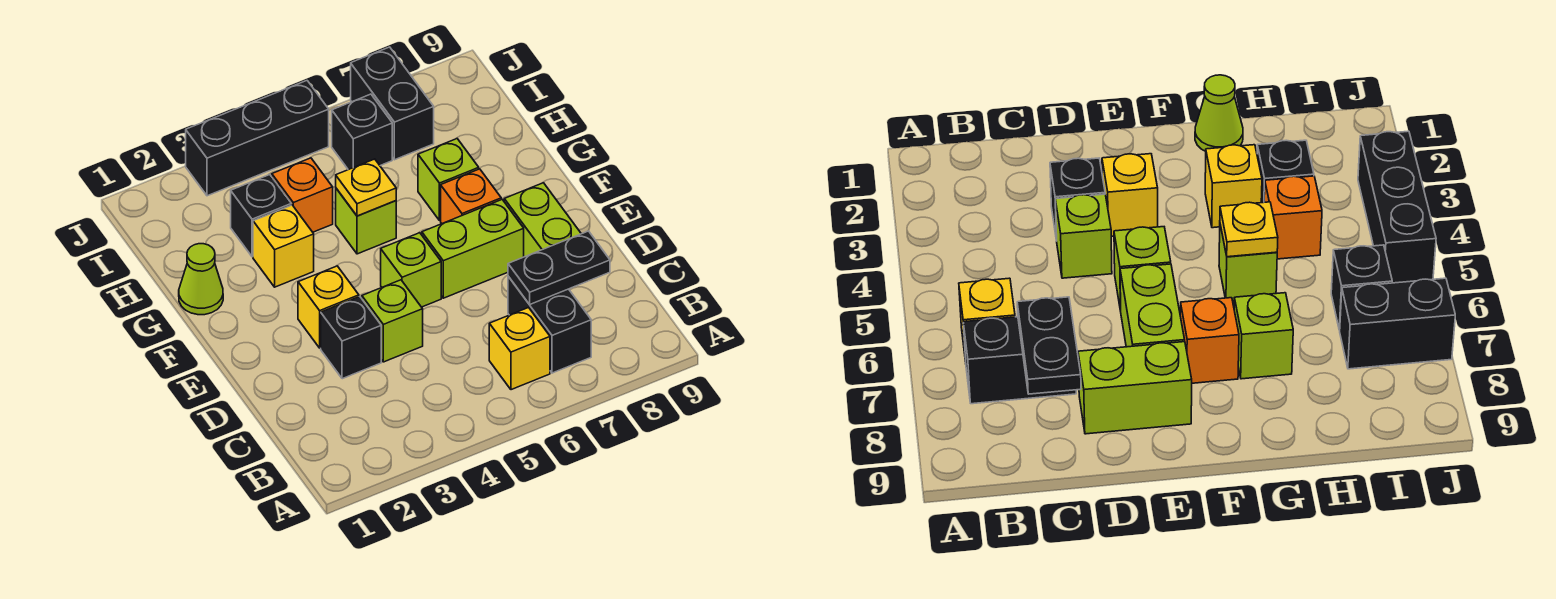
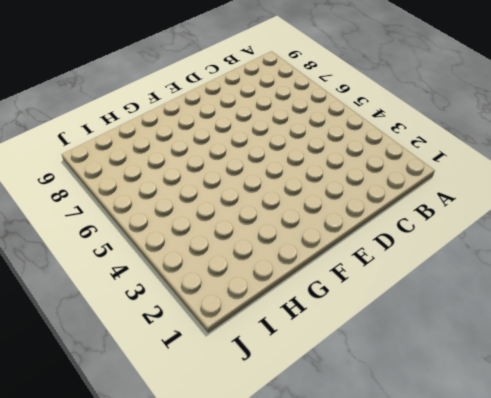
none -> yellow brick B6 level 1
none -> black brick B7:C7 level 1
none -> black brick D3 level 1

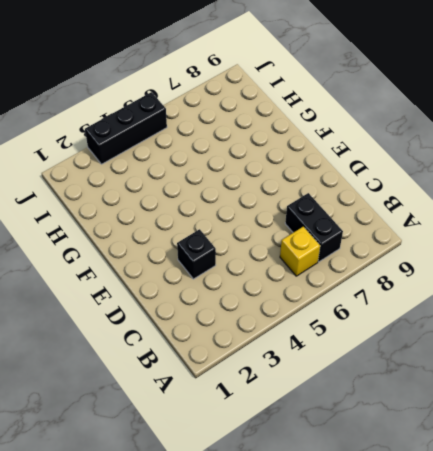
none -> lime brick D4 level 1
none -> lime brick D8:E8 level 1
none -> yellow brick E3 level 1

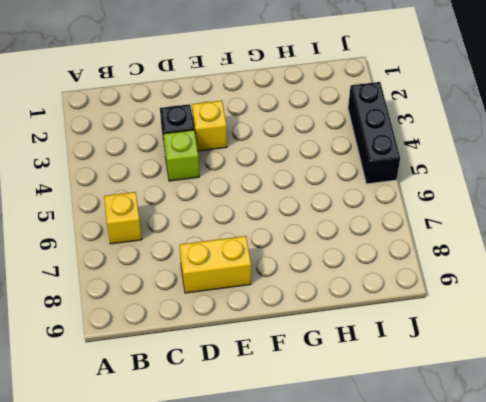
yellow brick D8:E8 level 1 -> lime brick D8:E8 level 1
none -> black brick B7:C7 level 1
none -> lime brick E5 level 1
none -> lime brick E6:E7 level 1

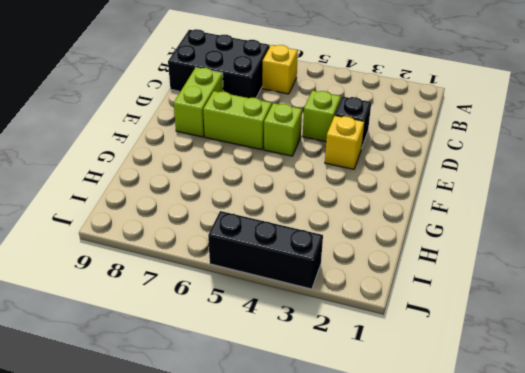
black brick B7:C9 level 1 -> black brick B7:C7 level 1
none -> orange brick F7 level 1
none -> lime cone G1 level 1
none -> yellow brick G3 level 1

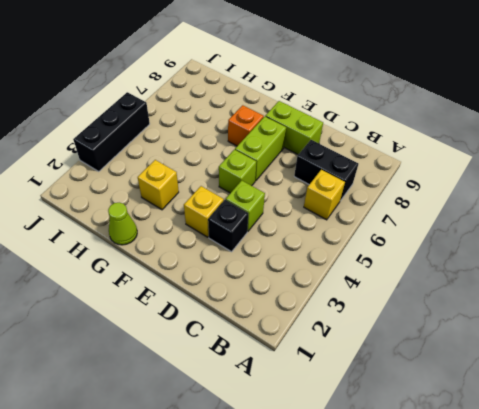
none -> lime brick G5 level 1
none -> lime brick G7 level 1
none -> black brick H3 level 1

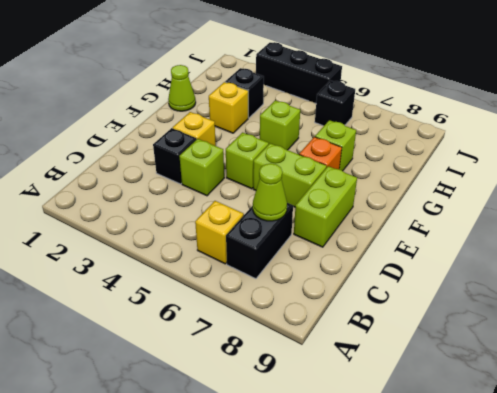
lime cone C7 level 2 -> black plate C7:C8 level 2
none -> orange brick H4 level 1
none -> black brick I7:J7 level 1
none -> yellow plate G5 level 2

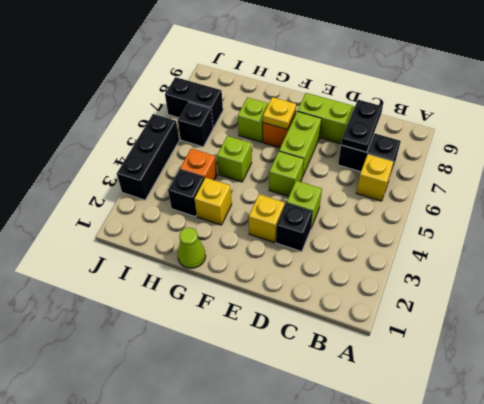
yellow plate F7 level 2 -> yellow plate G5 level 2

